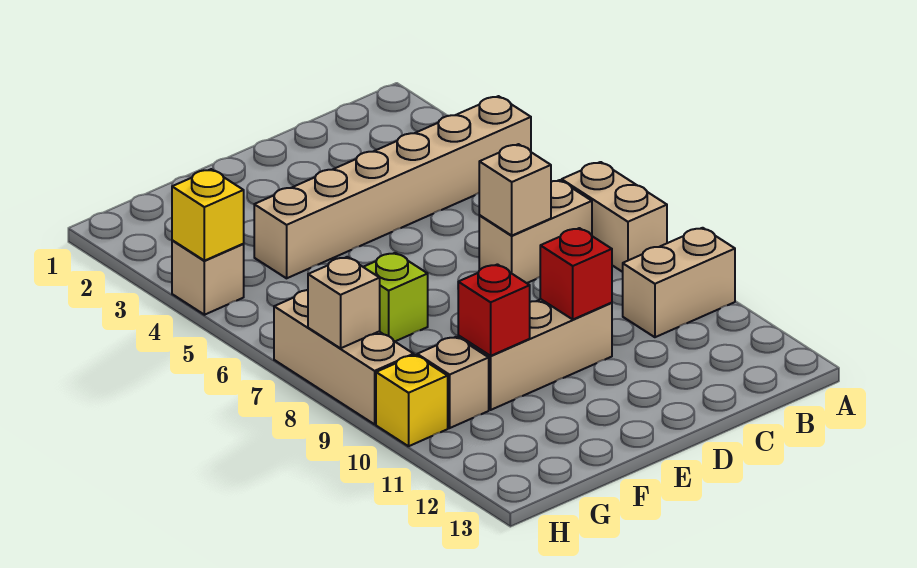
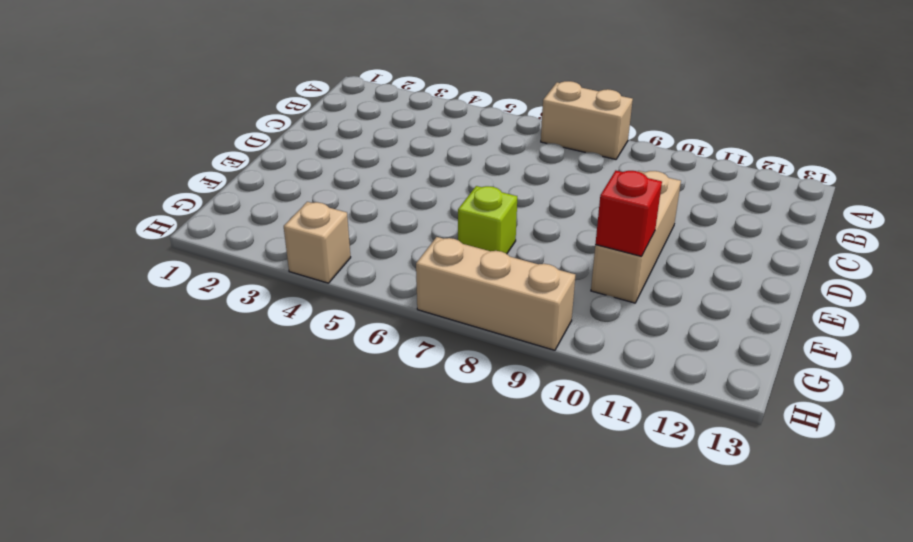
none -> tan brick A4:F4 level 1
none -> tan brick A10:B10 level 1
none -> tan brick B7:C7 level 1

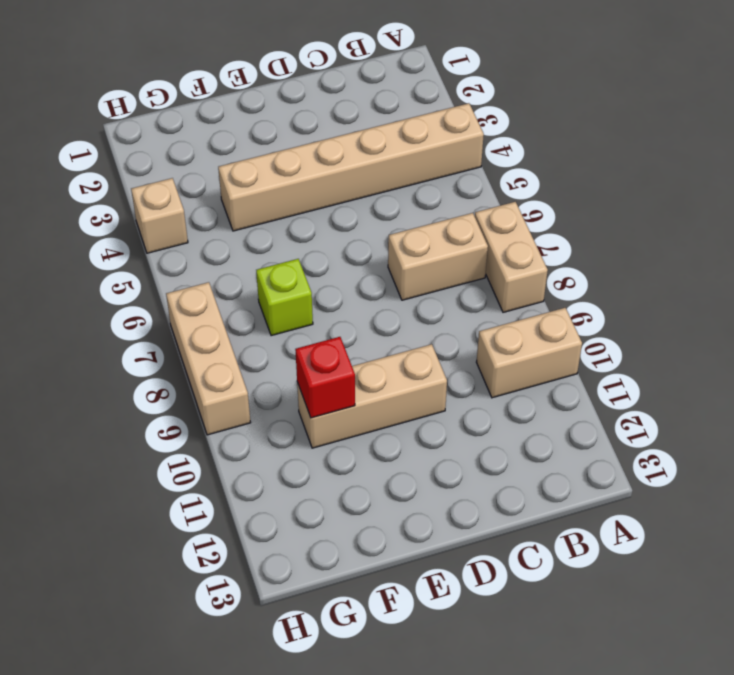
none -> tan brick G10 level 1
none -> yellow brick H10 level 1
none -> tan brick C7 level 2

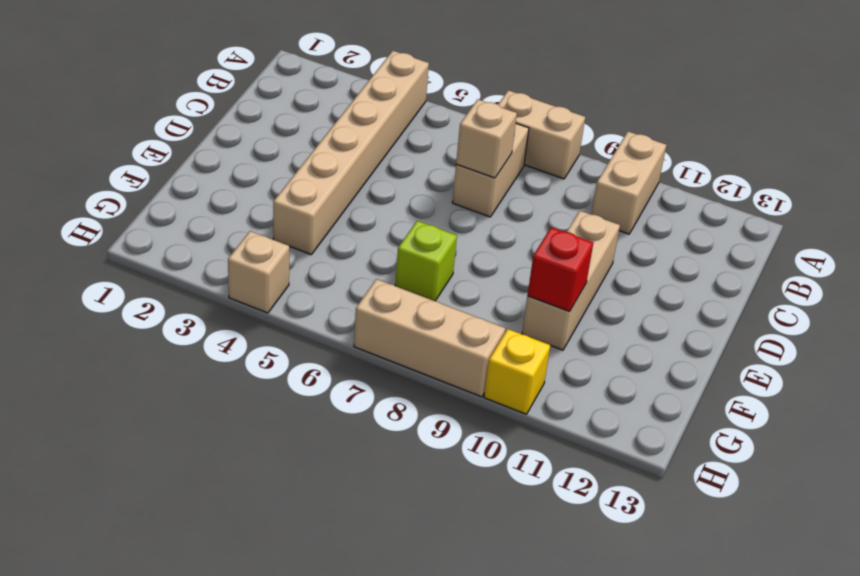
none -> tan brick G10 level 1
none -> red brick D10 level 2
none -> yellow brick H4 level 2

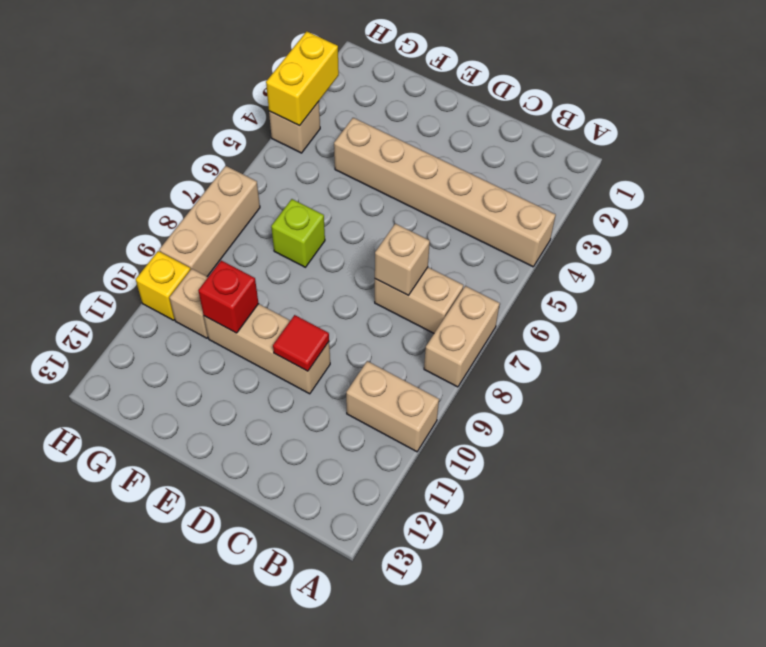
red tile D10 level 2 -> red brick D10 level 2
yellow brick H3:H4 level 2 -> yellow brick H4 level 2
none -> tan brick H8 level 2

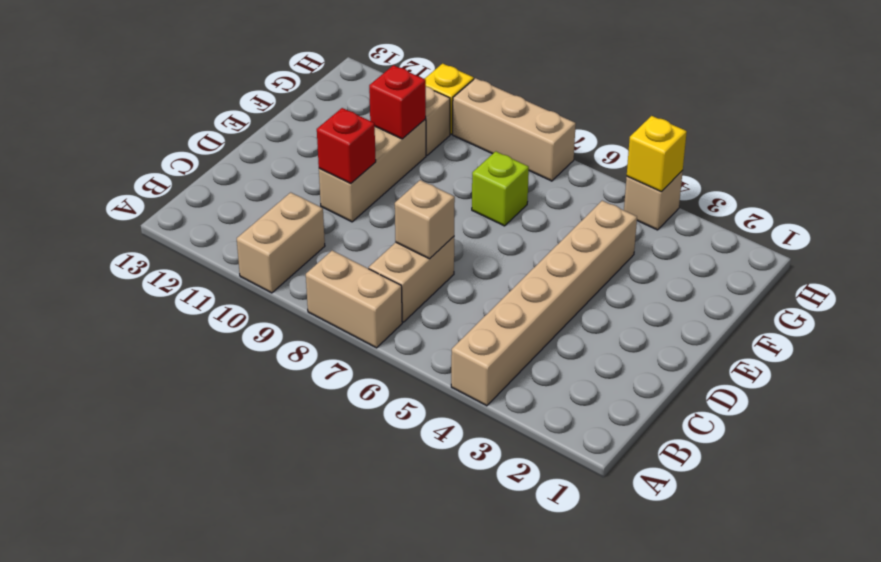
none -> tan brick H8 level 2

